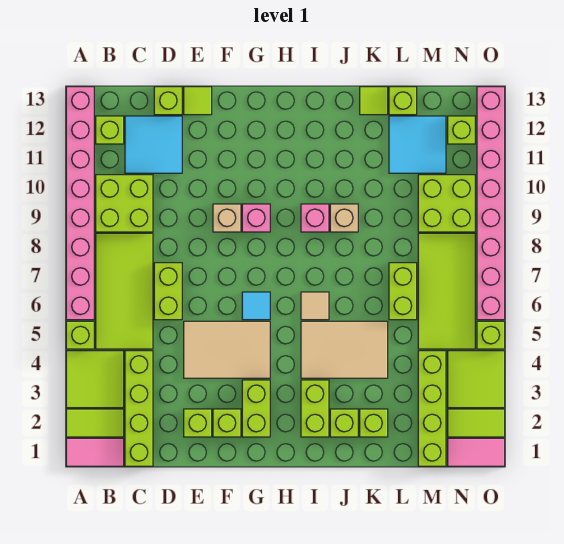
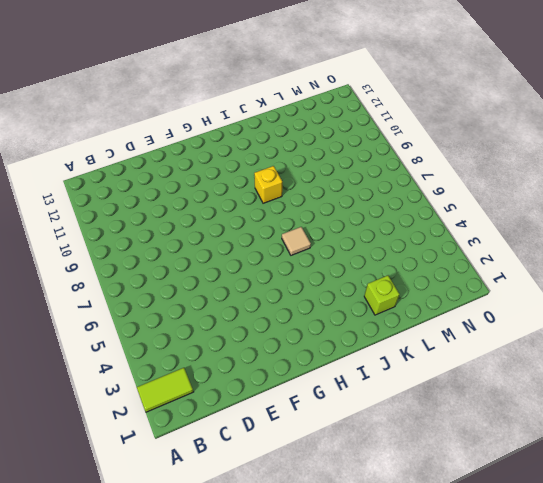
yellow brick I9 level 1 -> pink brick I9 level 1
none -> pink tile A1:B1 level 1
none -> lime tile A3:B4 level 1
none -> lime brick A5 level 1
none -> pink brick A6:A13 level 1

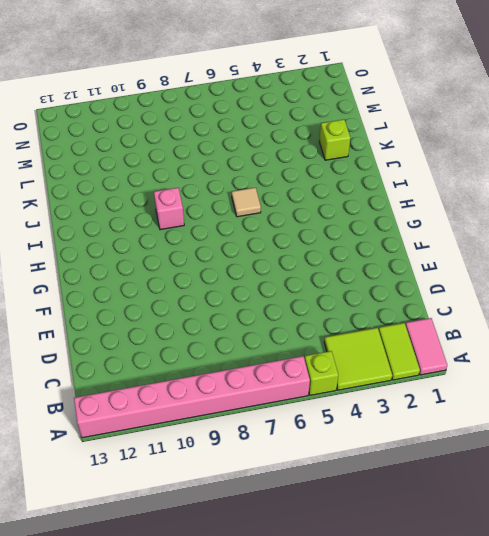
none -> lime tile B5:C8 level 1
none -> lime brick B9:C10 level 1
none -> lime brick B12 level 1
none -> lime brick C1:C4 level 1

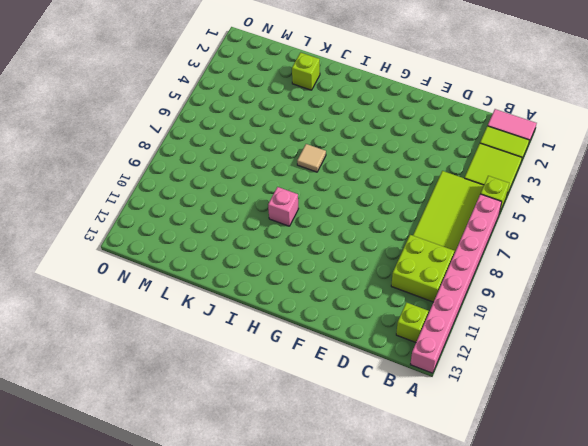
none -> lime brick C1:C4 level 1
none -> cyan tile C11:D12 level 1
none -> lime brick D6:D7 level 1
none -> lime brick D13 level 1

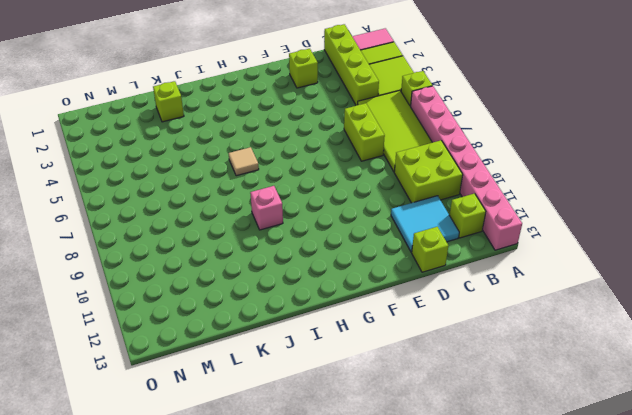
none -> tan tile E4:G5 level 1
none -> lime tile E13 level 1
none -> lime brick F2 level 1
none -> tan brick F9 level 1

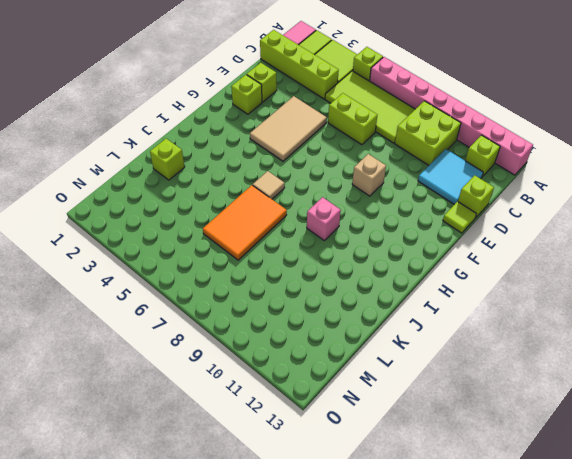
orange tile J6:L7 level 1 -> lime brick L6:L7 level 1
none -> lime brick G2:G3 level 1
none -> cyan tile G6 level 1
none -> pink brick G9 level 1
none -> lime brick I2:I3 level 1

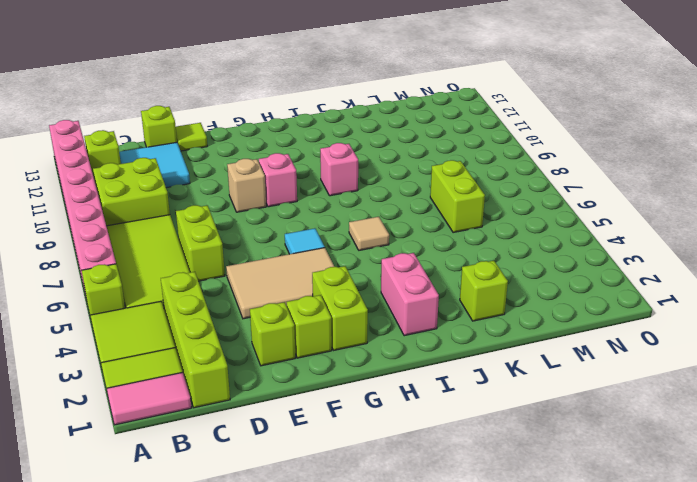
pink brick I2:I3 level 1 -> lime brick I2:I3 level 1
none -> tan tile I4:K5 level 1
none -> lime brick J2 level 1
none -> tan brick J9 level 1
none -> lime tile K13 level 1

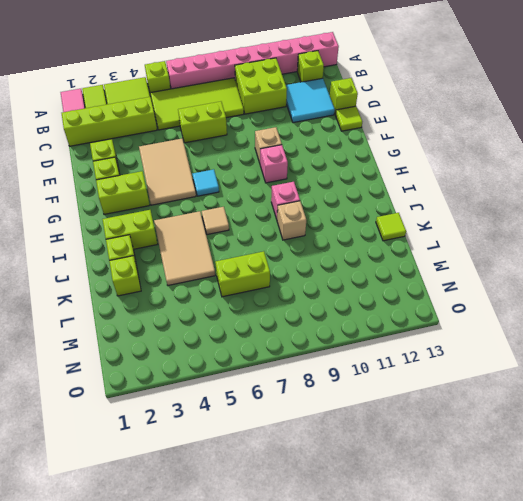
none -> cyan tile L11:M12 level 1
none -> lime brick L13 level 1
none -> lime brick M1:M4 level 1
none -> lime tile M5:N8 level 1

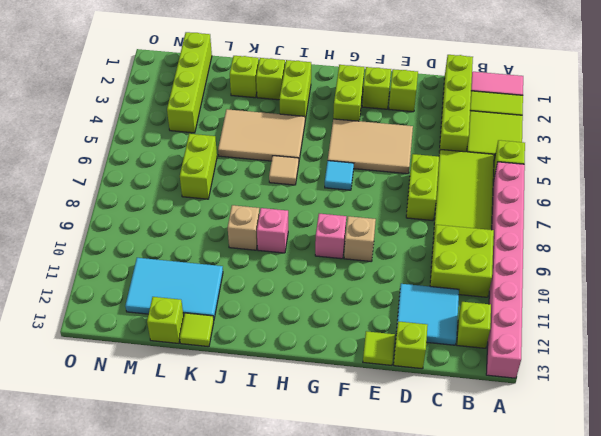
cyan tile K11:M12 level 1 -> cyan tile L11:M12 level 1
none -> lime tile M5:N8 level 1
none -> lime brick M9:N10 level 1
none -> pink tile N1:O1 level 1
none -> lime tile N2:O2 level 1

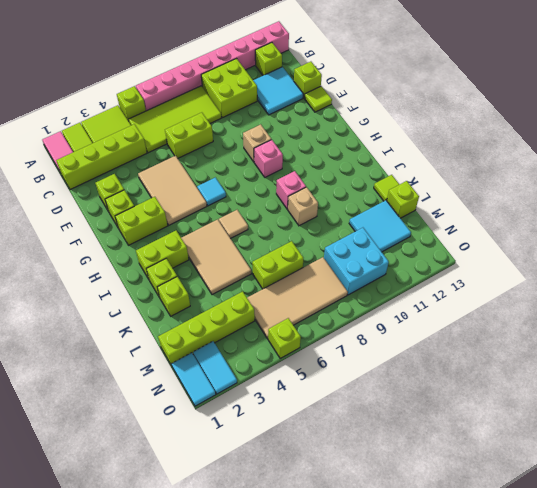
tan tile M5:N8 level 1 -> lime tile M5:N8 level 1
cyan brick M9:N10 level 1 -> lime brick M9:N10 level 1
cyan tile N1:O1 level 1 -> pink tile N1:O1 level 1
cyan tile N2:O2 level 1 -> lime tile N2:O2 level 1
none -> lime tile N3:O4 level 1
none -> lime brick N12 level 1
none -> pink brick O6:O13 level 1

